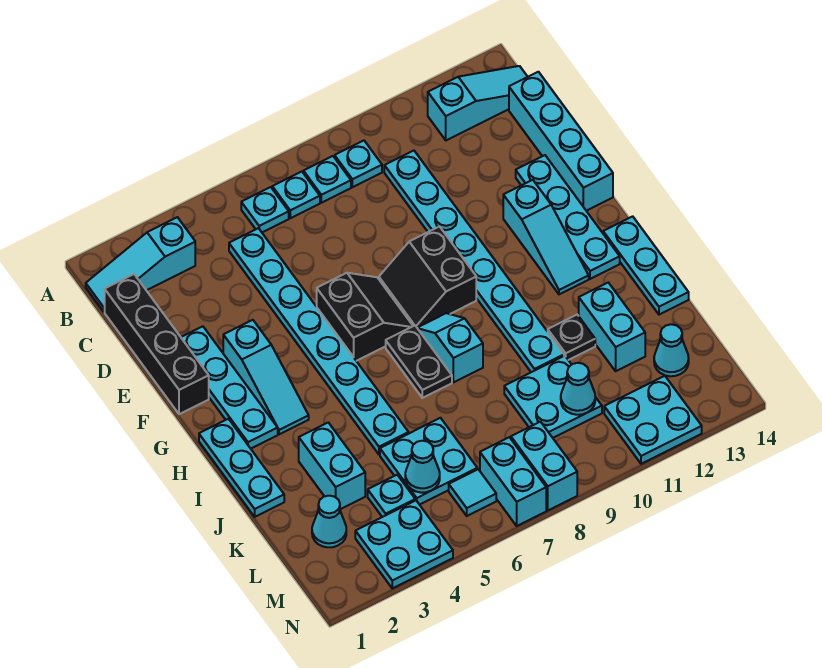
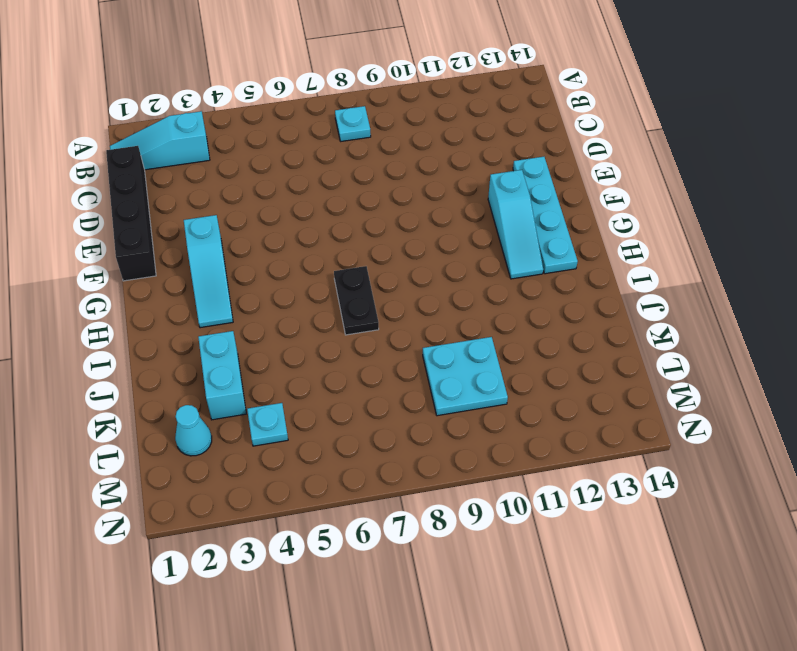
none -> cyan plate B6 level 1
none -> cyan plate B7 level 1
none -> cyan plate B9 level 1
none -> cyan slope B12:B14 level 1 top 12

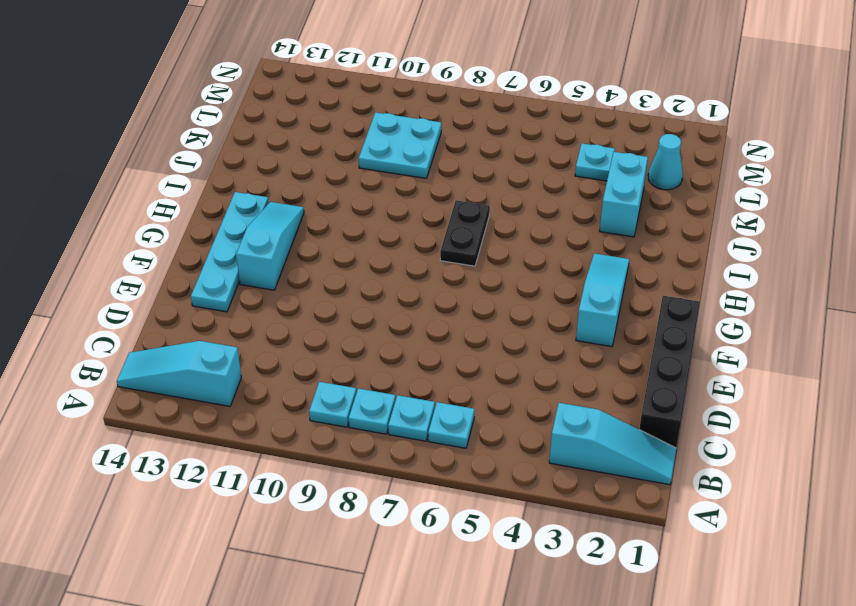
none -> cyan plate C5:J5 level 1
none -> cyan plate C10:J10 level 1
none -> cyan brick C14:F14 level 1
none -> cyan plate E2:H2 level 1

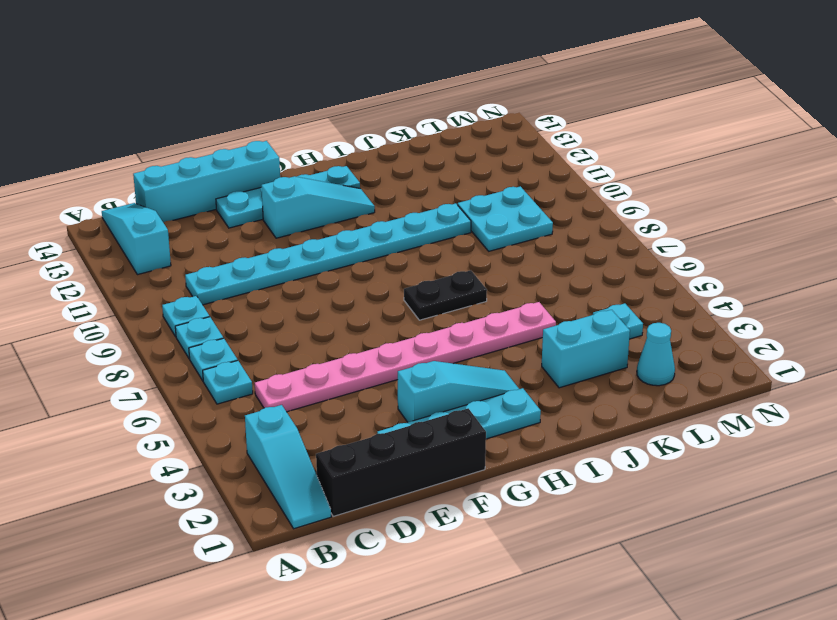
pink plate C5:J5 level 1 -> cyan plate C5:J5 level 1
none -> black slope F6:G7 level 1 top 6
none -> black slope F8:G9 level 1 top 9
none -> cyan plate H1:J1 level 1
none -> cyan slope H8:I8 level 1 top I

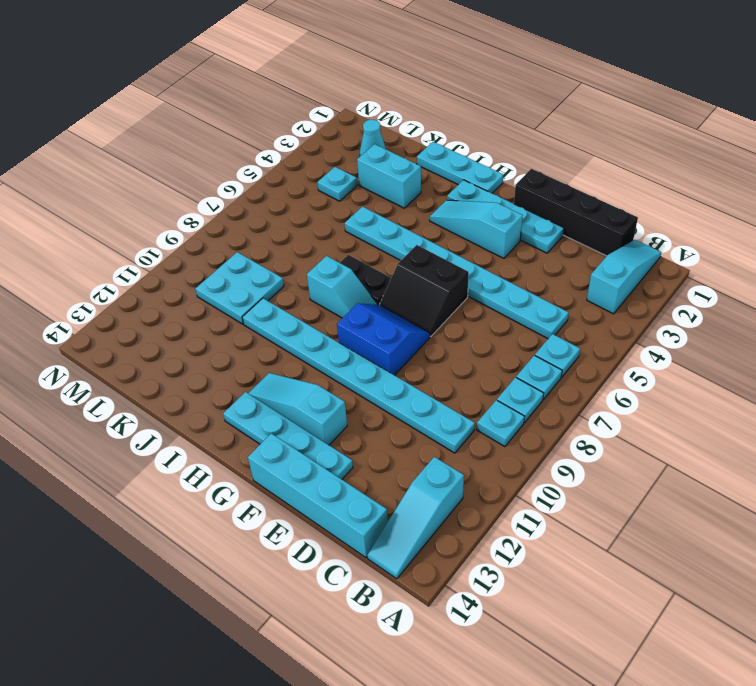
blue slope F8:G9 level 1 top 9 -> black slope F8:G9 level 1 top 9
none -> cyan plate H14:J14 level 1
none -> black plate J11 level 1
none -> cyan brick J12:K12 level 1
none -> cyan plate K5:L6 level 1

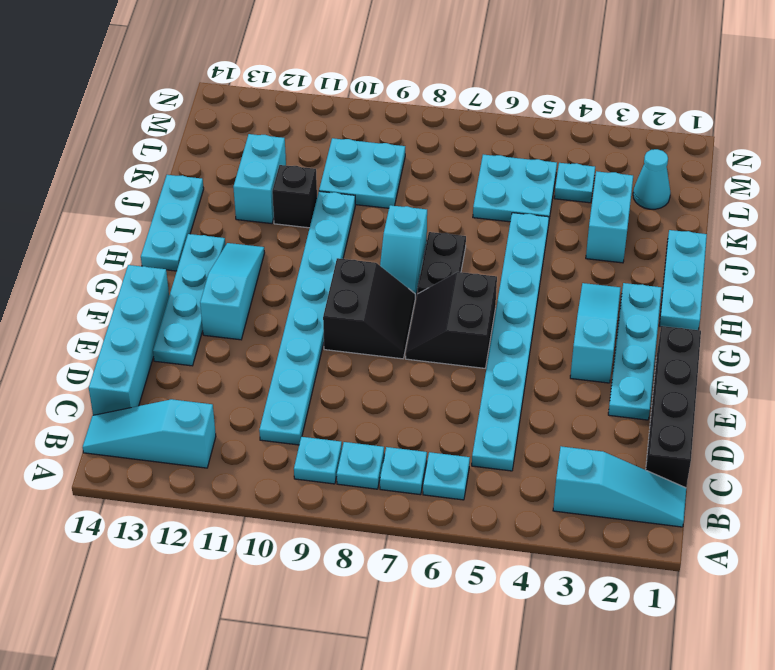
black brick J11 level 1 -> black plate J11 level 1
none -> cyan cone L13 level 1
none -> cyan plate M3:N4 level 1
none -> cyan tile M6 level 1
none -> cyan brick M7:N7 level 1

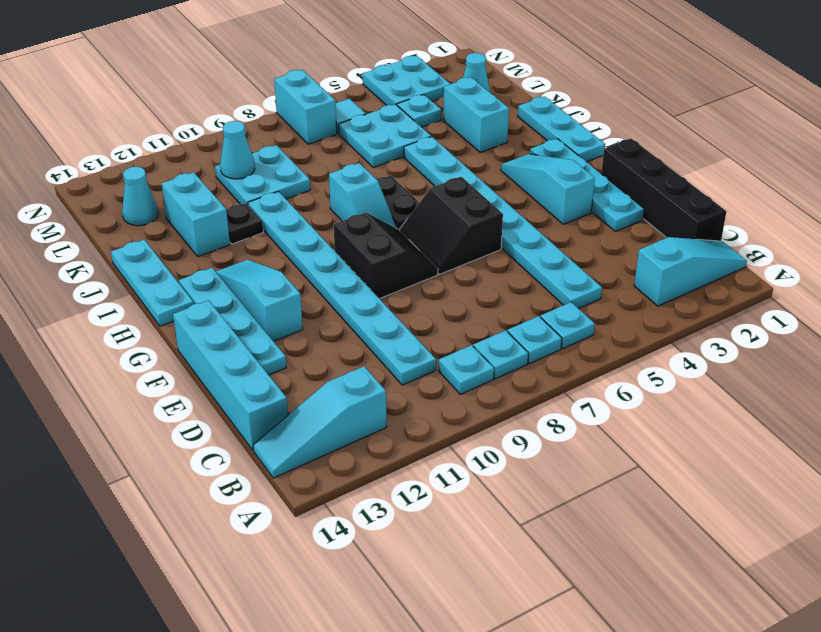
none -> cyan brick M8:N8 level 1
none -> cyan plate M11:N12 level 1
none -> cyan cone L5 level 2

